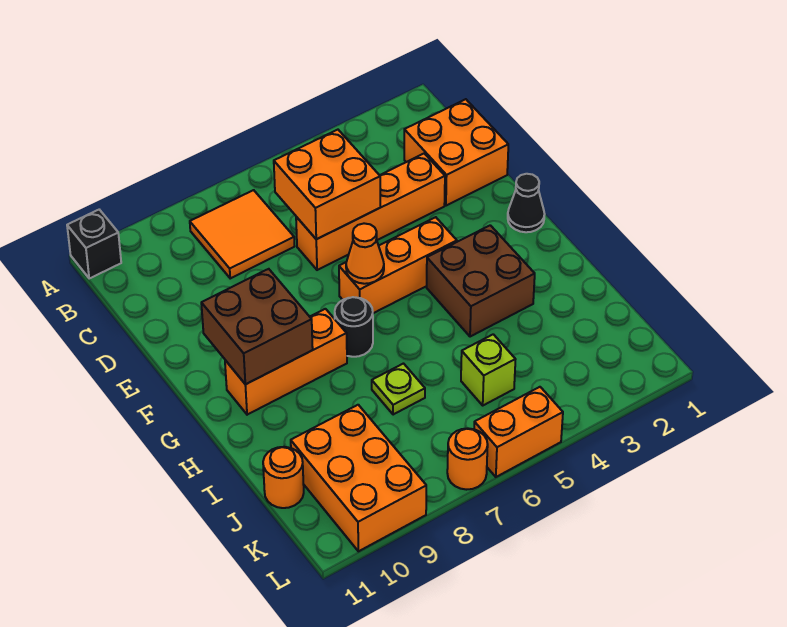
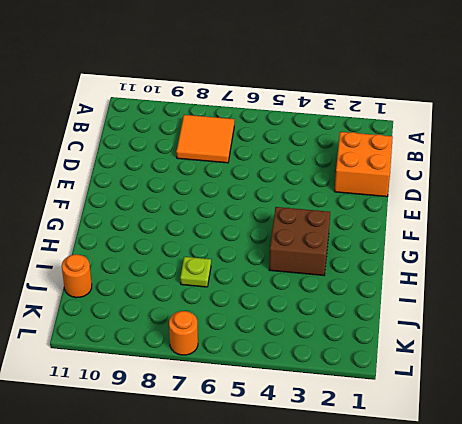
none -> black brick A11 level 1
none -> orange brick D3:D6 level 1
none -> black cone F1 level 1

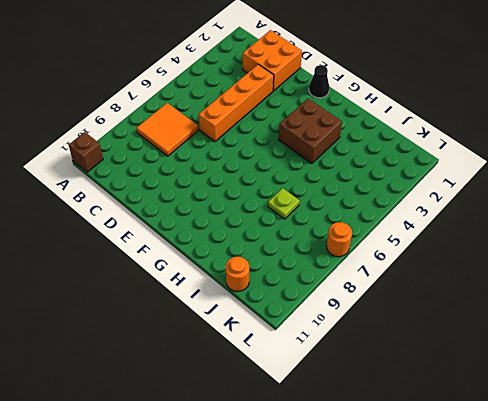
brown brick A11 level 1 -> black brick A11 level 1
none -> orange brick F4:F6 level 1
none -> black round brick G7 level 1
none -> orange brick G8:G10 level 1

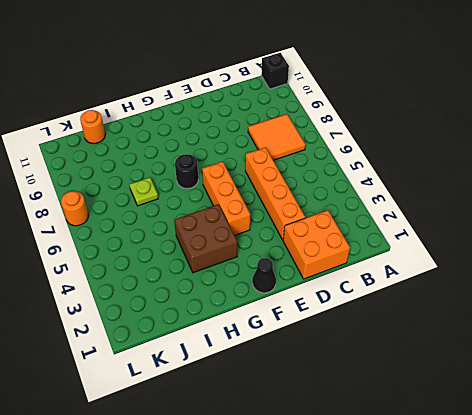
none -> orange brick G8:G10 level 1
none -> lime brick J5 level 1
none -> orange brick J9:L10 level 1

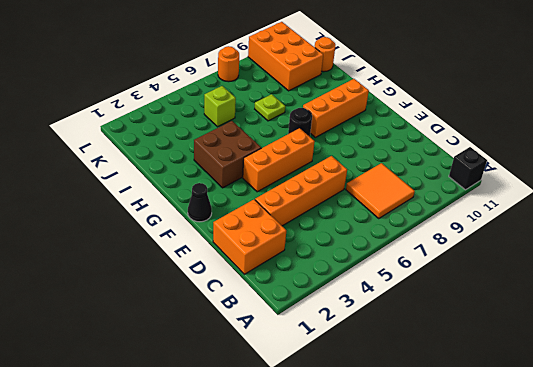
none -> orange brick L5:L6 level 1
none -> orange brick C5:D6 level 2
none -> orange cone F6 level 2

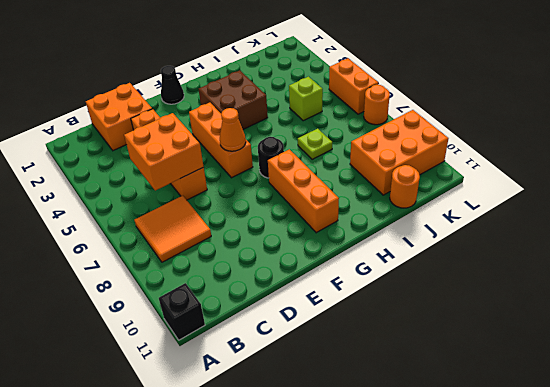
none -> brown brick F9:G10 level 2

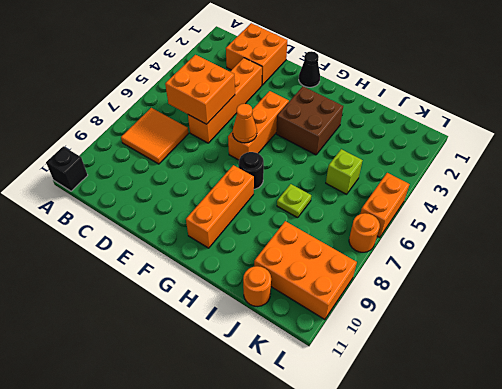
none -> brown brick F9:G10 level 2

